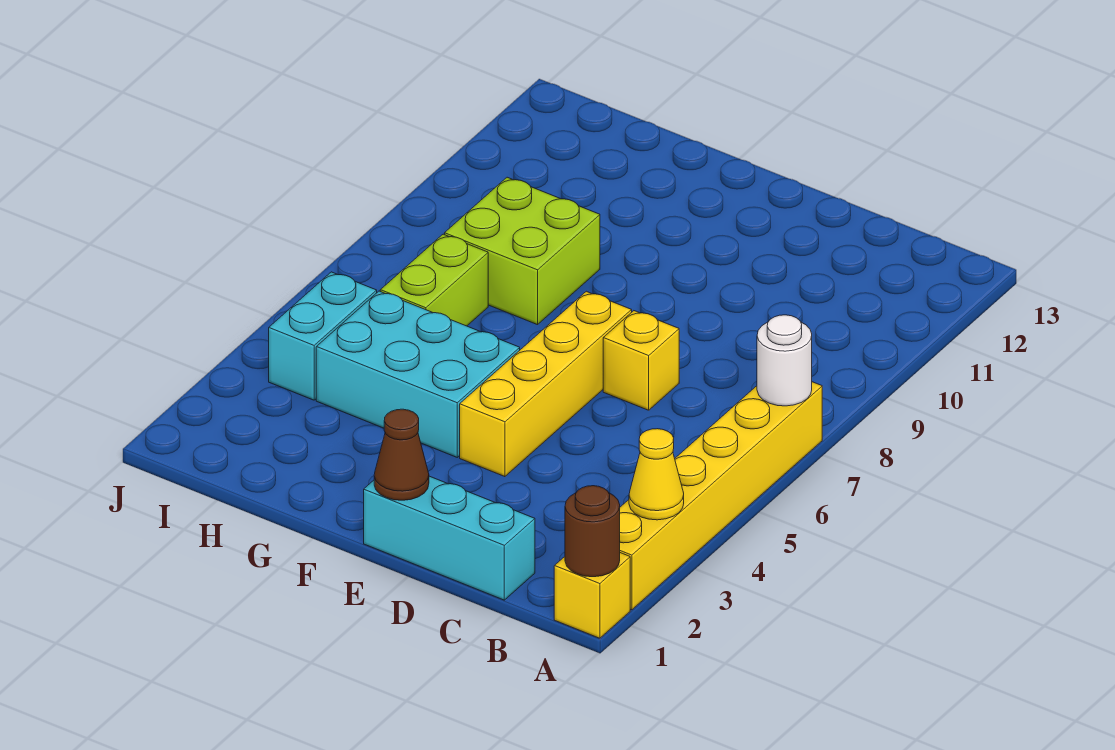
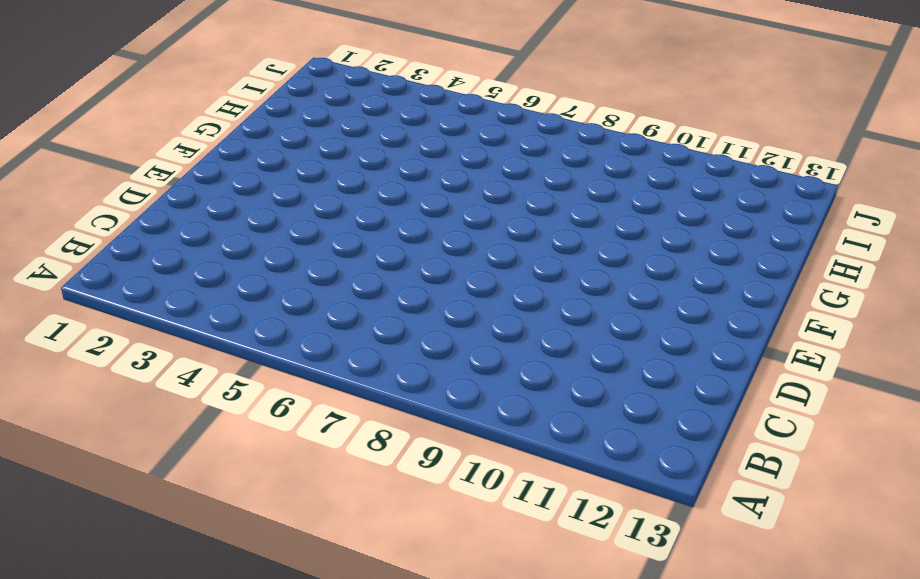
none -> yellow brick A1 level 1
none -> yellow brick A2:A7 level 1
none -> cyan brick C1:E1 level 1

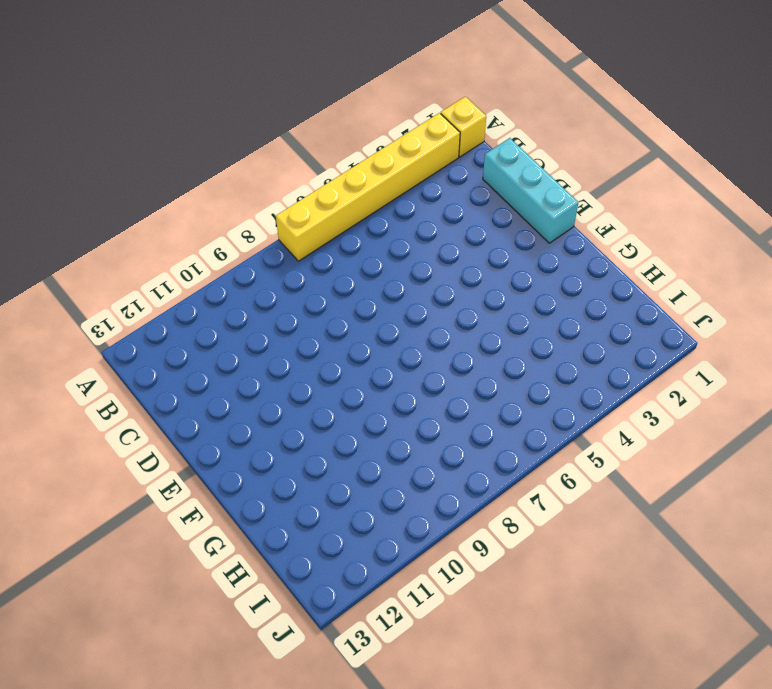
none -> yellow brick D7 level 1
none -> yellow brick E4:E7 level 1
none -> cyan brick F4:H5 level 1

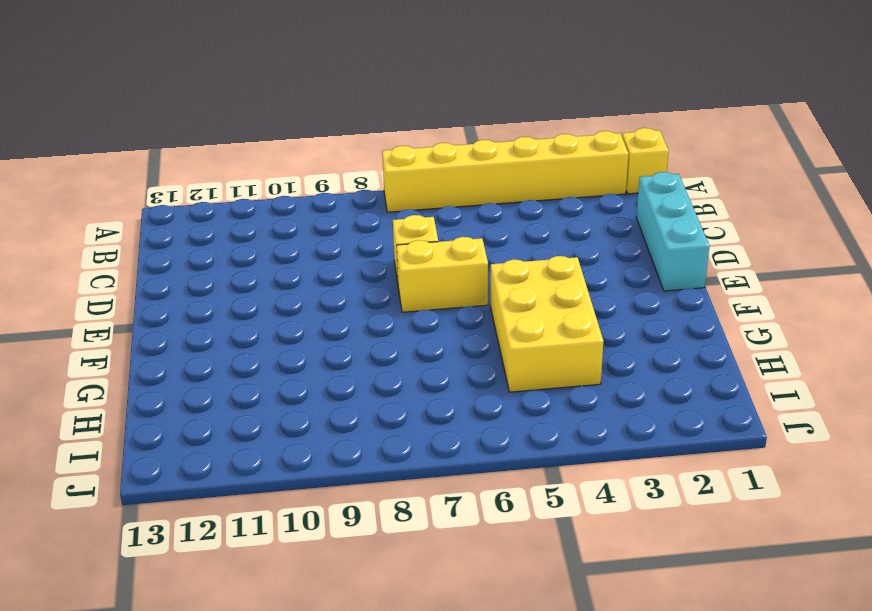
yellow brick E6:E7 level 1 -> yellow brick E4:E7 level 1
yellow brick F4:H5 level 1 -> cyan brick F4:H5 level 1
none -> lime brick G8:H9 level 1
none -> lime brick H6:H7 level 1
none -> cyan brick I4:I5 level 1

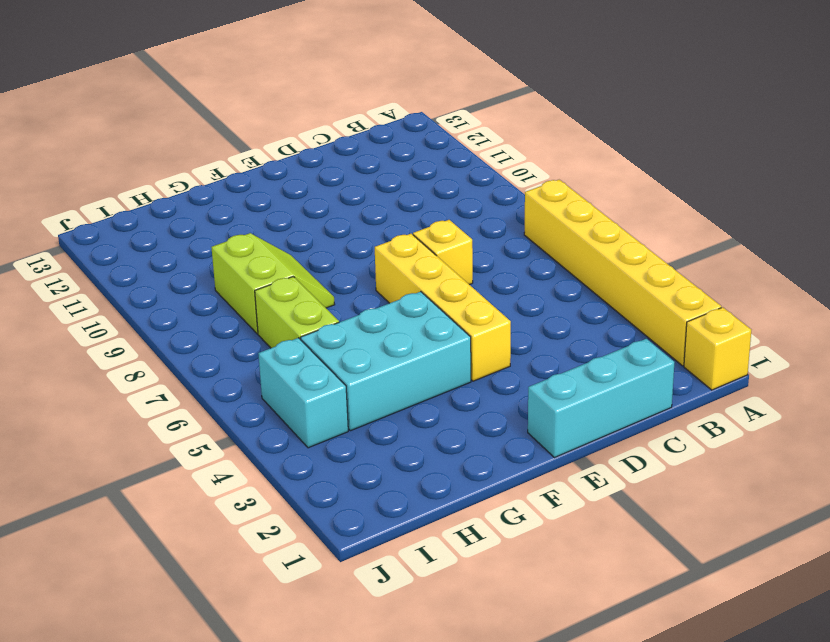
lime slope G8:H9 level 1 top H -> lime brick G8:H9 level 1
none -> brown round brick A1 level 2
none -> yellow cone A3 level 2
none -> white round brick A7 level 2

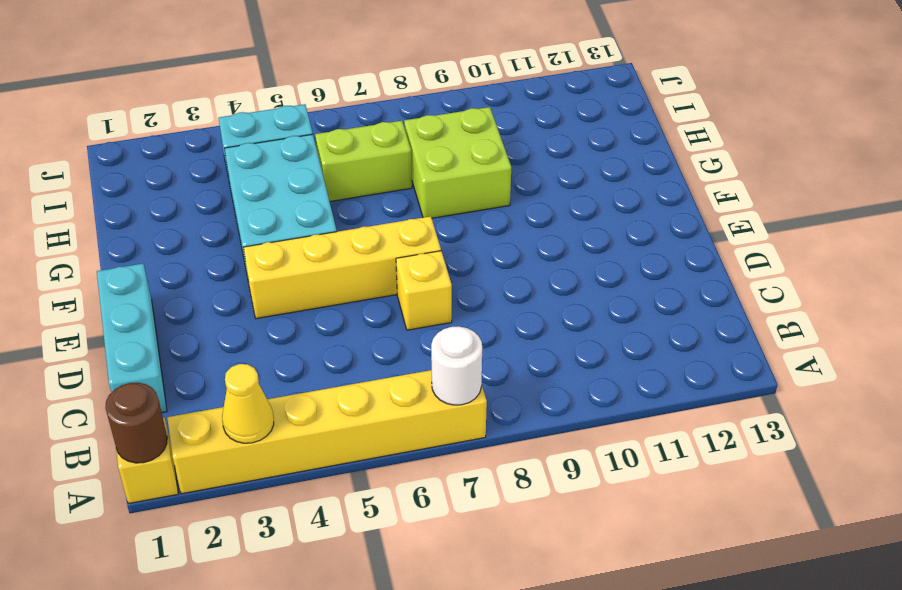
none -> brown cone E1 level 2

